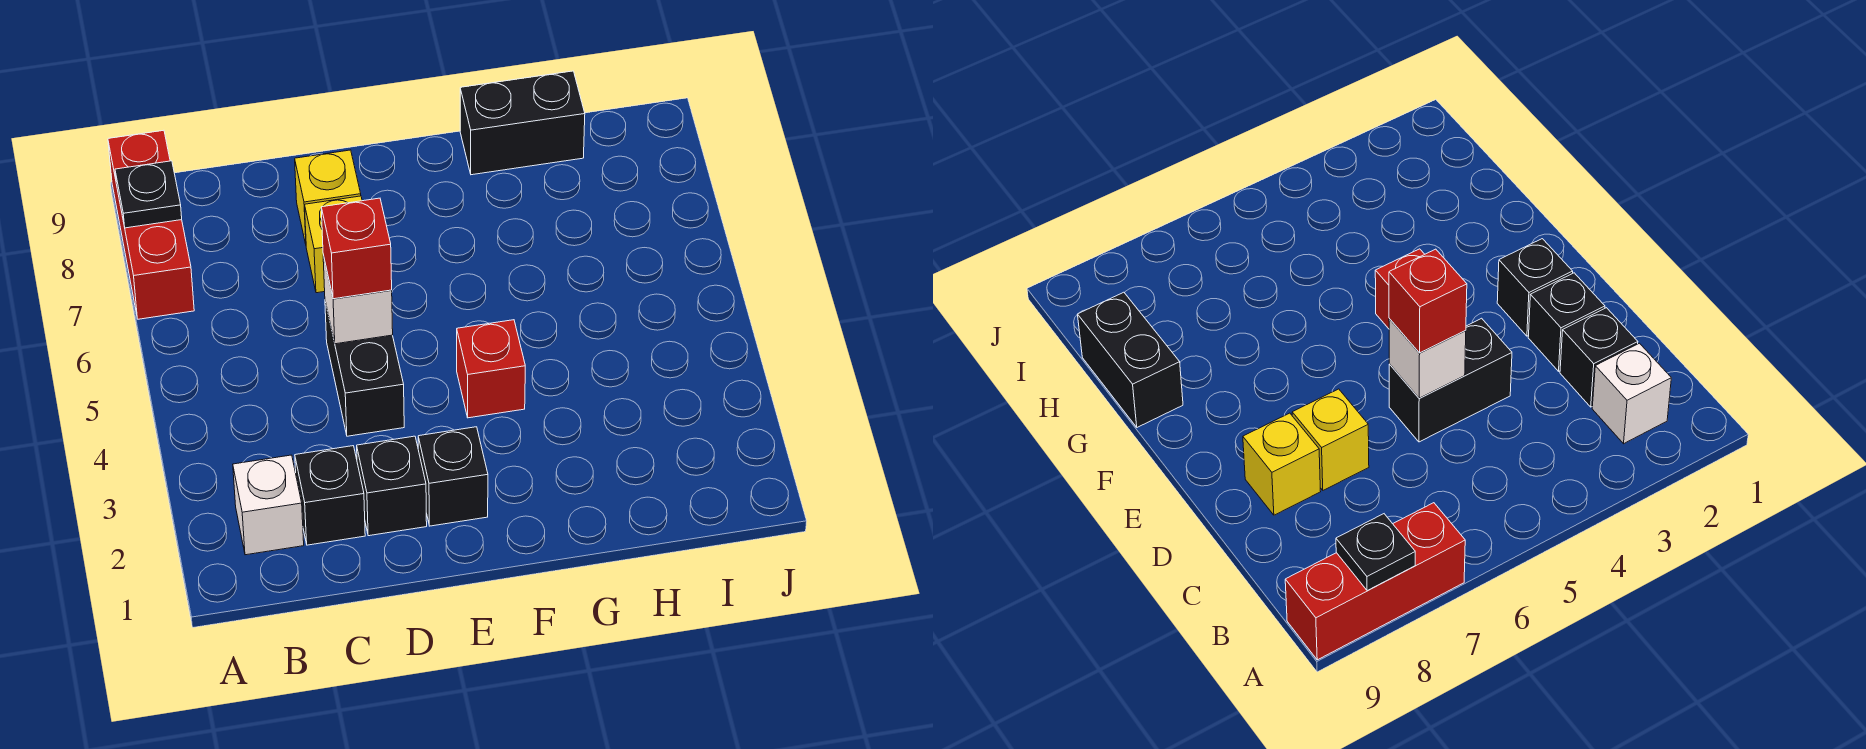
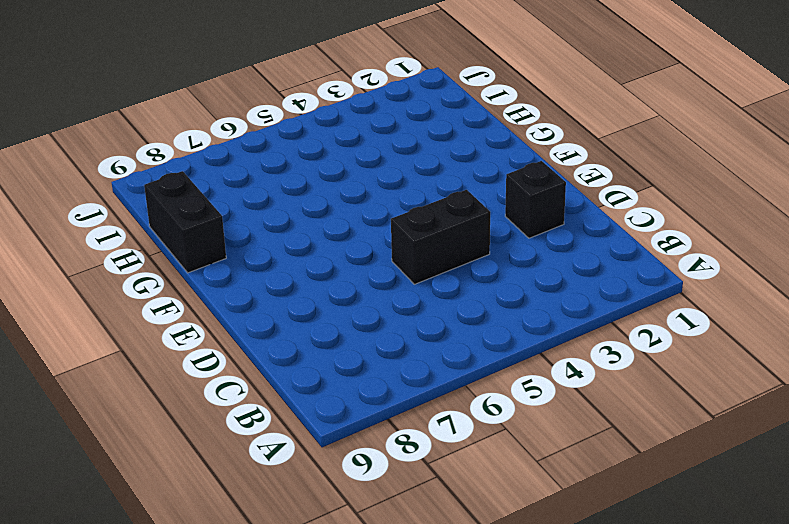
none -> red brick A7:A9 level 1
none -> white brick B2 level 1
none -> black brick C2 level 1

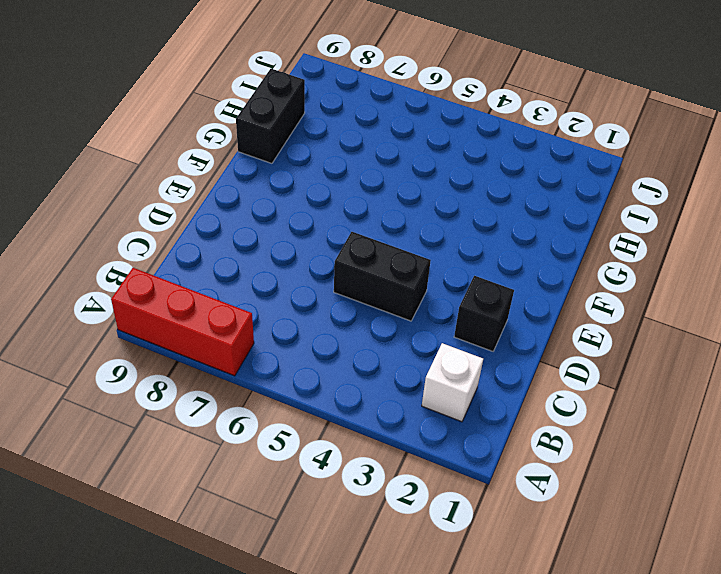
none -> black brick C2 level 1
none -> yellow brick D7 level 1
none -> yellow brick D8 level 1

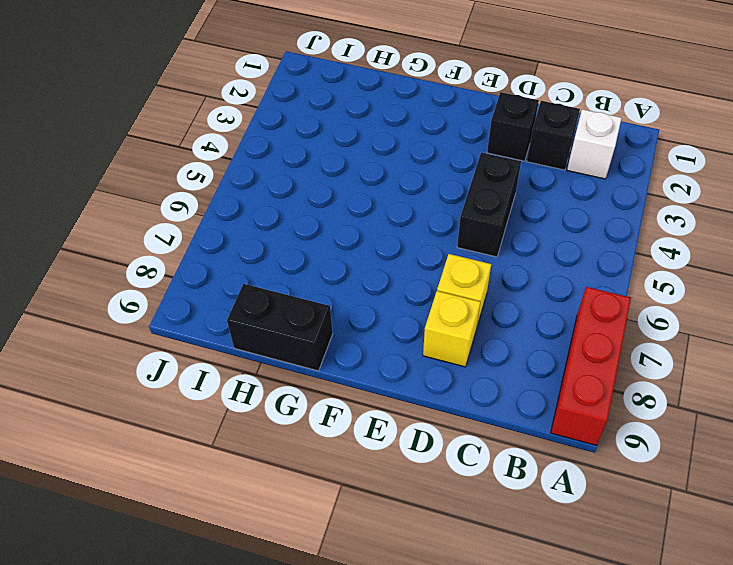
none -> black brick E2 level 1
none -> red brick F4 level 1
none -> black plate A8 level 2

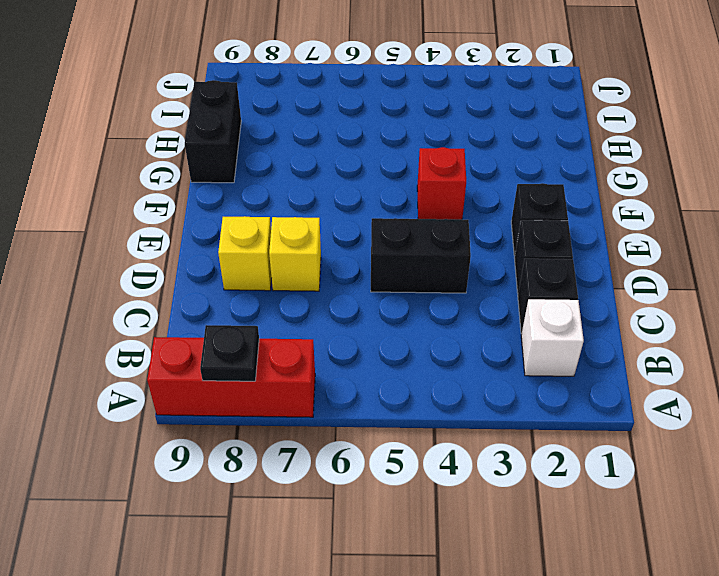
none -> white brick D5 level 2
none -> red brick D5 level 3

